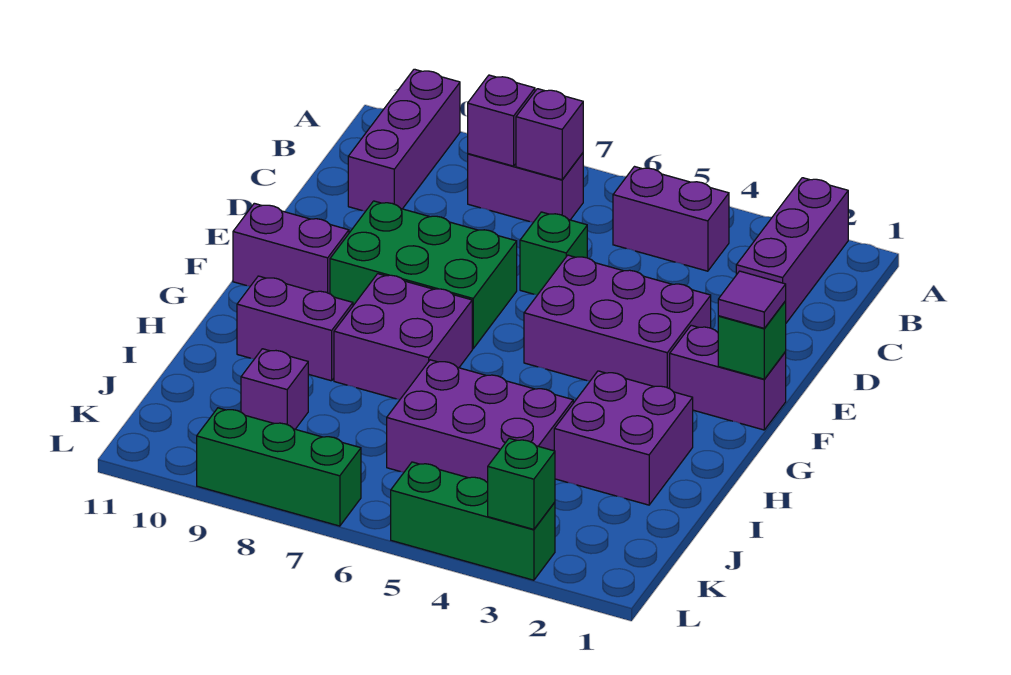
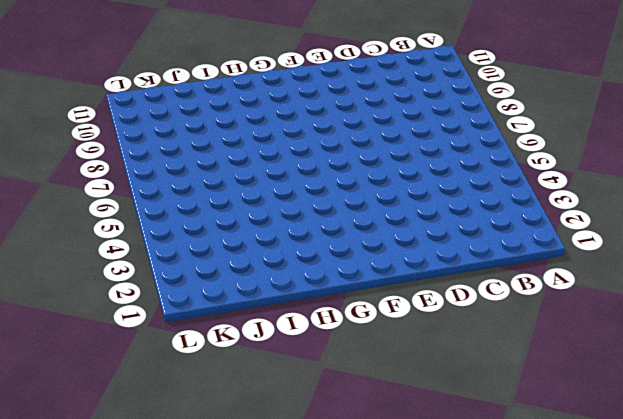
none -> purple brick A2:C2 level 1
none -> purple brick A10:C10 level 1
none -> purple brick B4:B5 level 1

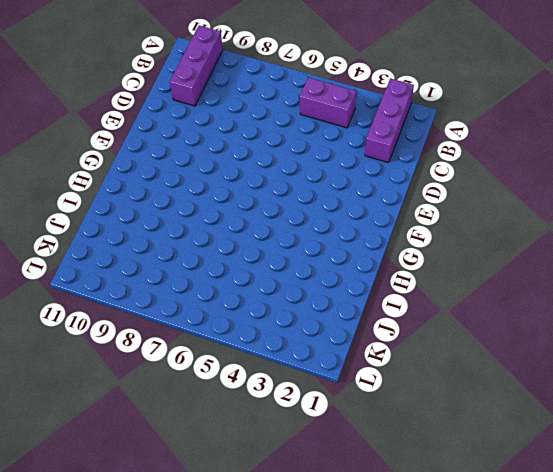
none -> purple brick B7:B8 level 1
none -> green brick D6 level 1
none -> purple brick E3:F5 level 1

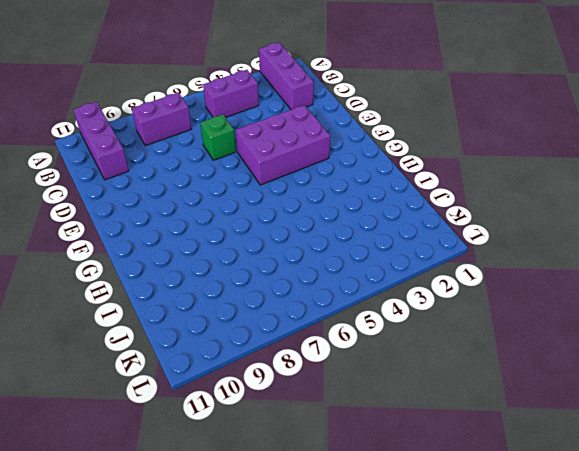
none -> green brick E7:F9 level 1
none -> purple brick F1:F2 level 1
none -> purple brick F10:F11 level 1

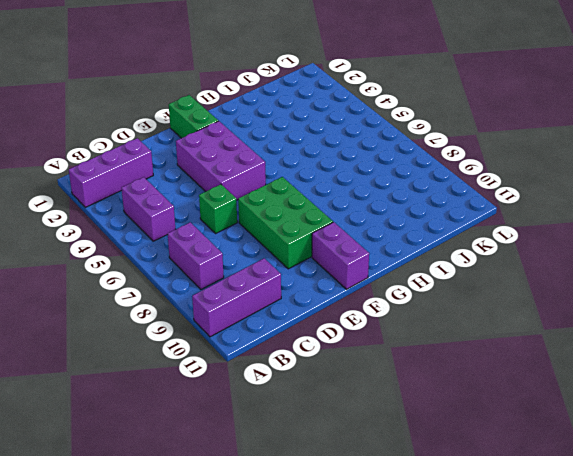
green brick F1:F2 level 1 -> purple brick F1:F2 level 1
none -> purple brick G7:H8 level 1
none -> purple brick H2:I3 level 1
none -> purple brick H9:H10 level 1

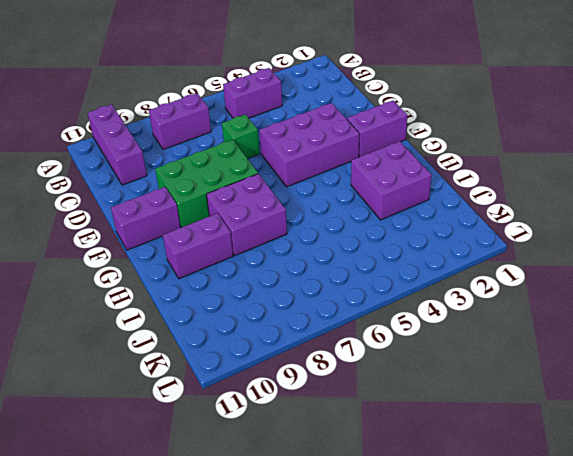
none -> purple brick A2:C2 level 1
none -> purple brick I4:J6 level 1
none -> purple brick J9 level 1

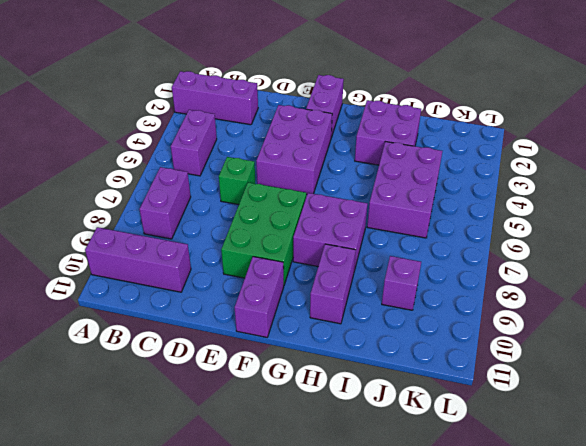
none -> green brick L3:L5 level 1
none -> green brick L7:L9 level 1
none -> purple brick B7 level 2

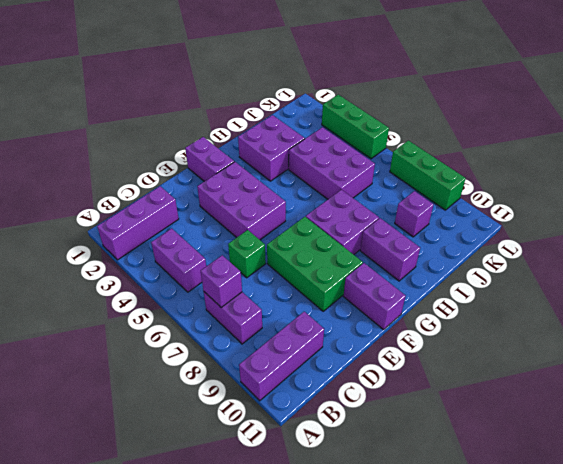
none -> purple brick B8 level 2
none -> green brick F1 level 2
none -> green brick L3 level 2

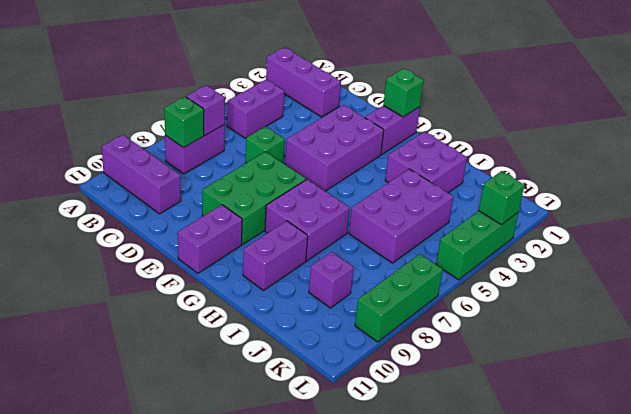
green brick B8 level 2 -> purple brick B8 level 2
none -> purple tile F1 level 3

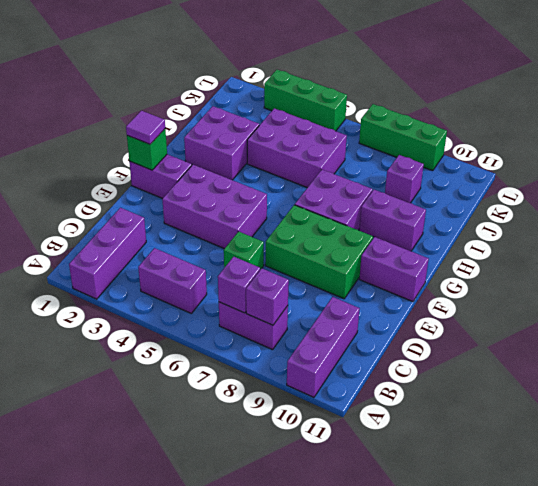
none -> green brick L3 level 2

